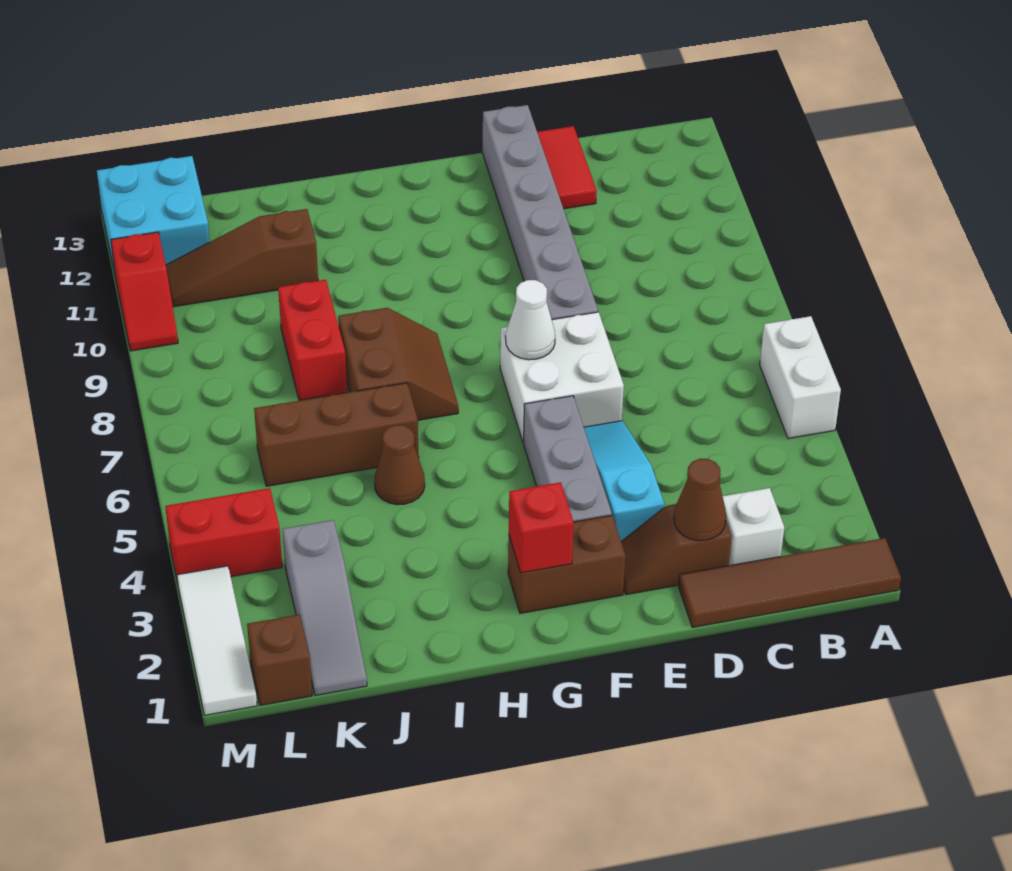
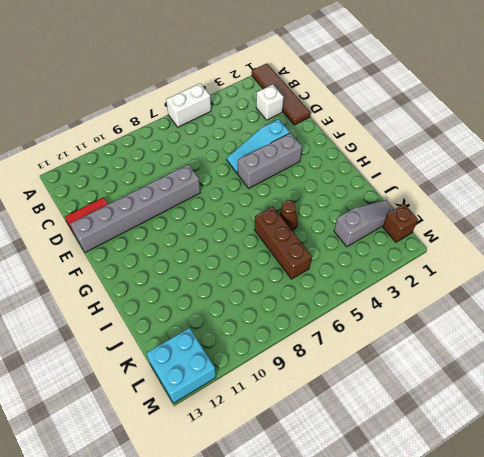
none -> brown slope D2:E2 level 1 top D
none -> white brick E6:F7 level 1
none -> brown brick F2:G2 level 1

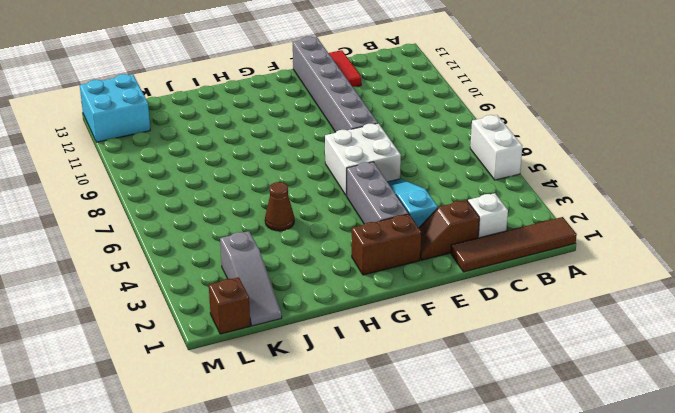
none -> brown slope H7:I8 level 1 top I
none -> brown brick I6:K6 level 1
none -> red brick J8:J9 level 1

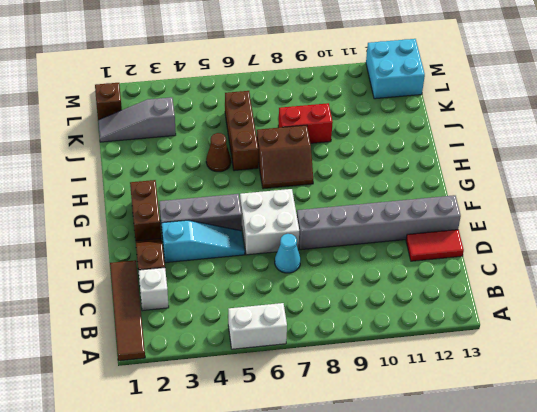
cyan cone D7 level 1 -> none
none -> brown slope J11:L11 level 1 top J
none -> red brick L4:M4 level 1
none -> white tile M1:M3 level 1

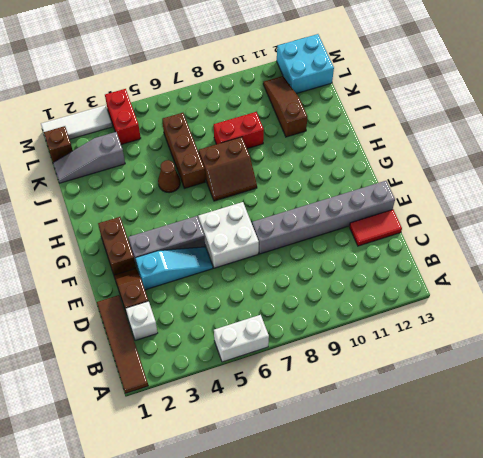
none -> red slope M10:M11 level 1 top 11
none -> brown cone D2 level 2
none -> white cone F7 level 2

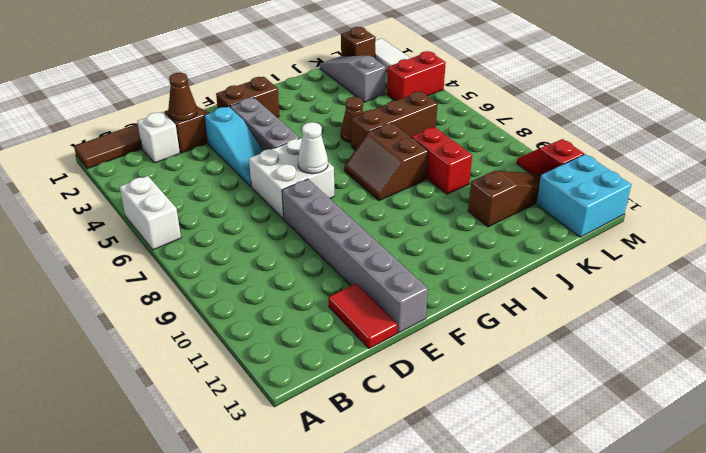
none -> red brick G2 level 2

